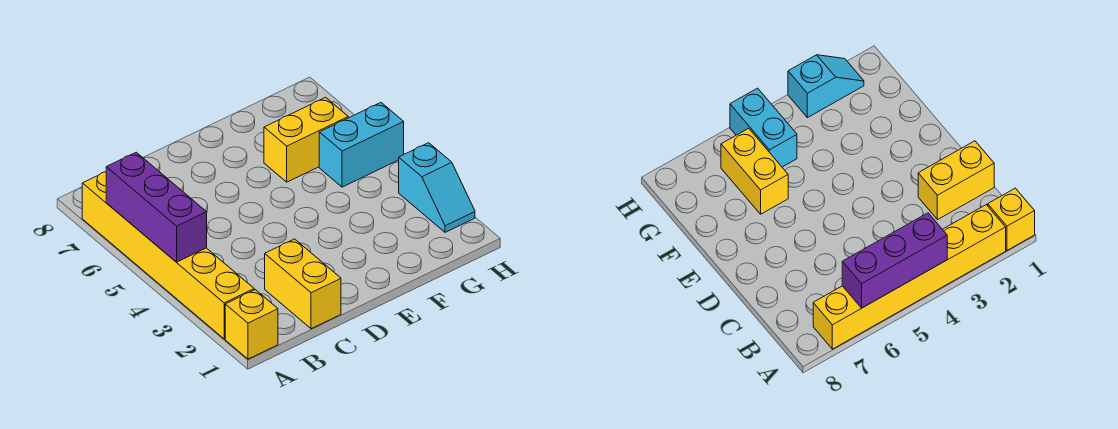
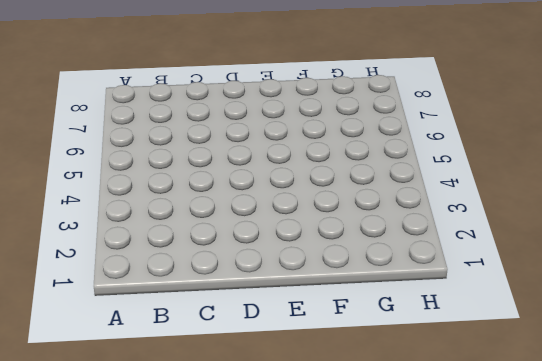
none -> yellow brick A1 level 1
none -> yellow brick A2:A7 level 1

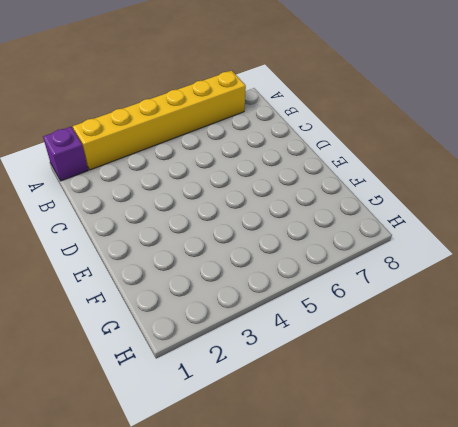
purple brick A1 level 1 -> yellow brick A1 level 1
none -> yellow brick C1:C2 level 1
none -> yellow brick F6:G6 level 1

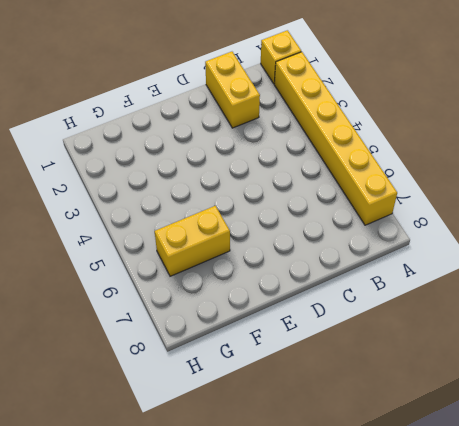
none -> cyan brick G5:H5 level 1
none -> cyan slope H2:H3 level 1 top 3

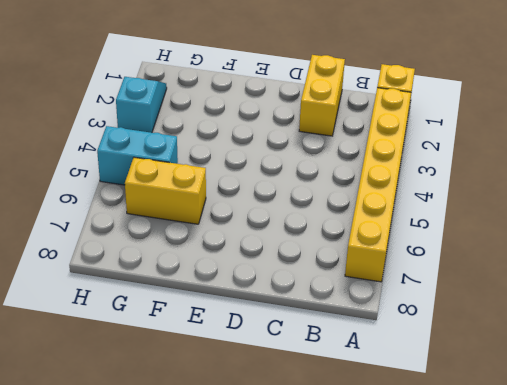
none -> purple brick A4:A6 level 2

